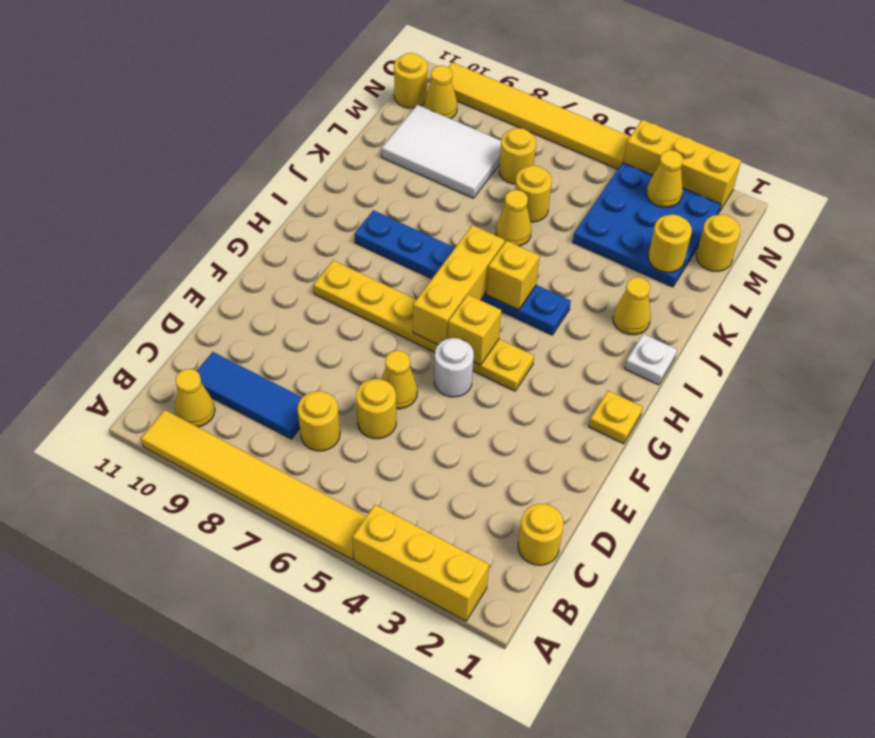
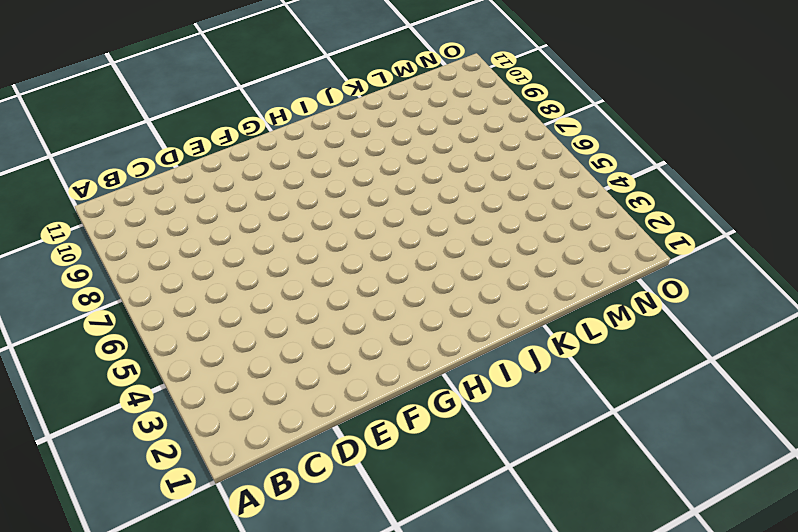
none -> yellow brick A2:A4 level 1
none -> yellow tile A5:A10 level 1
none -> yellow cone B10 level 1

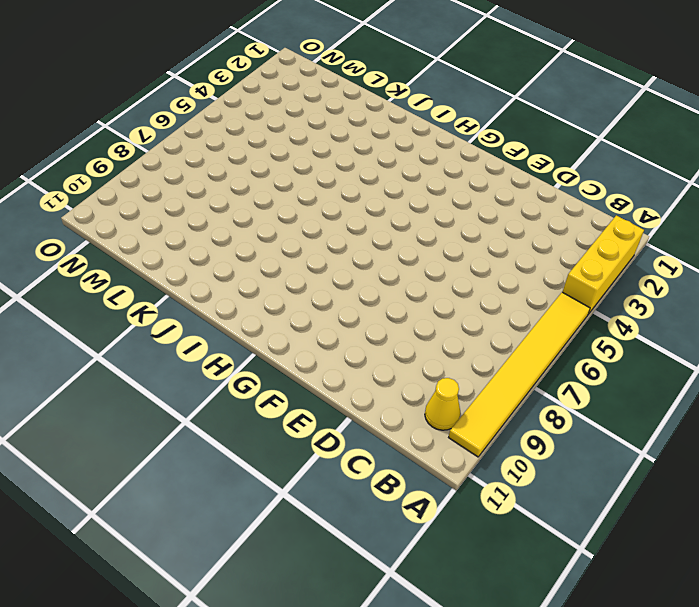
none -> yellow round brick C1 level 1
none -> yellow round brick C7 level 1
none -> blue tile C8:C10 level 1

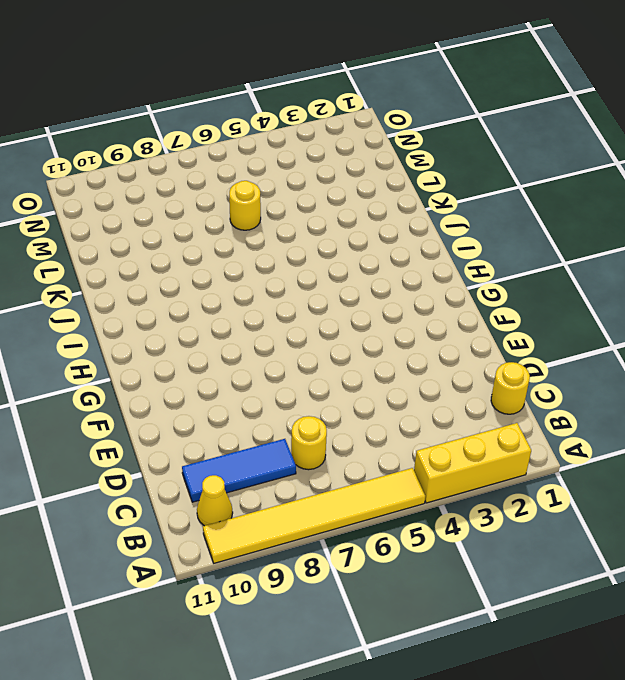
none -> yellow round brick D6 level 1
none -> yellow cone E6 level 1
none -> white round brick F5 level 1

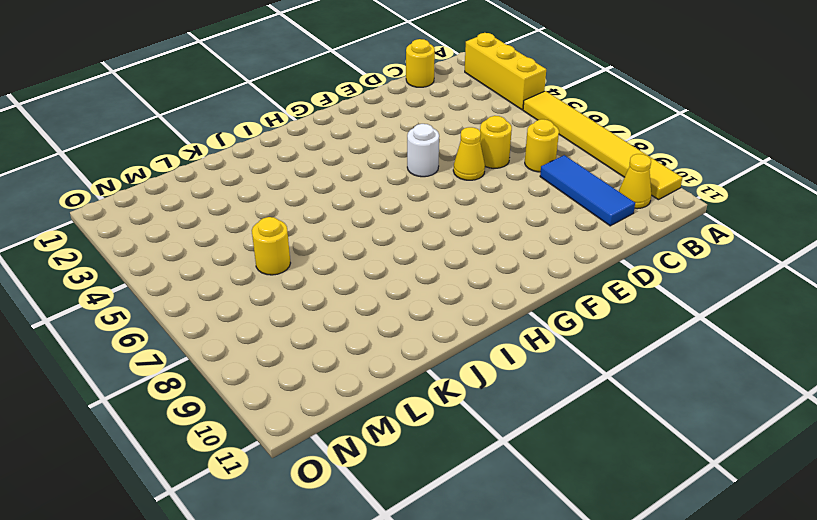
none -> yellow plate G1 level 1
none -> yellow plate G4:G9 level 1
none -> white plate I1 level 1

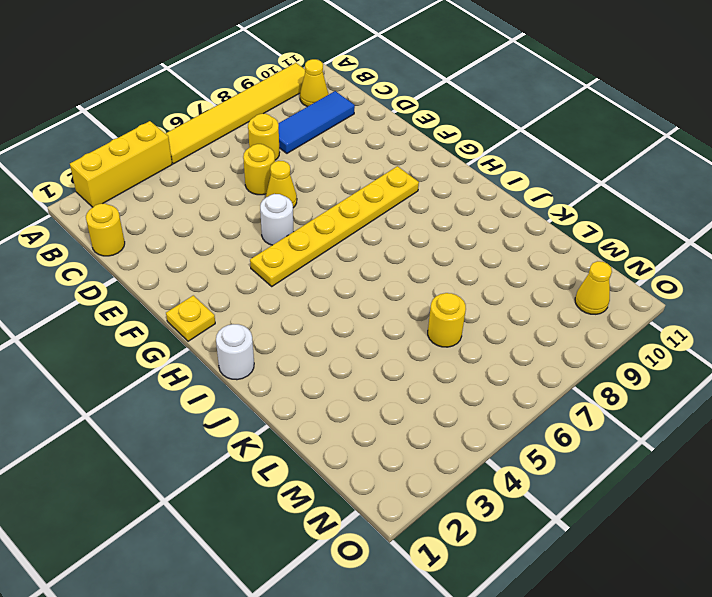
white round brick I1 level 1 -> white plate I1 level 1
none -> blue plate I4:I9 level 1
none -> yellow cone J2 level 1
none -> yellow cone K6 level 1

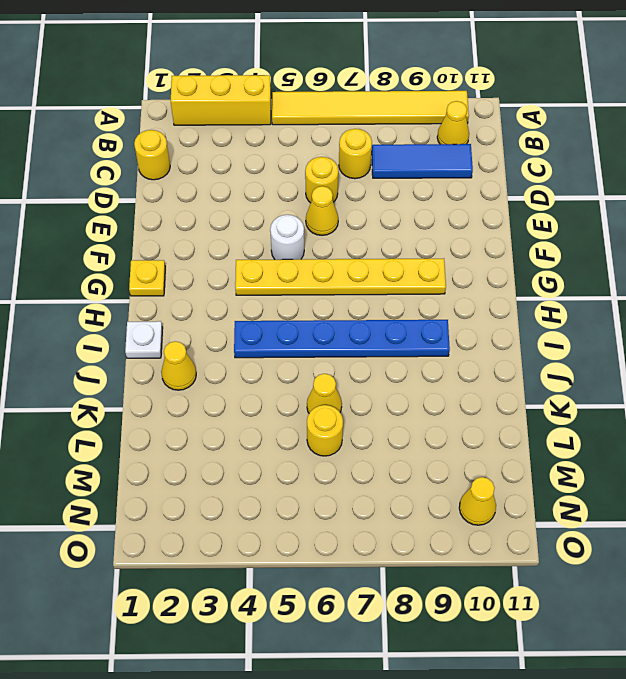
none -> blue plate L2:N4 level 1
none -> white tile L8:M10 level 1
none -> yellow round brick M1 level 1

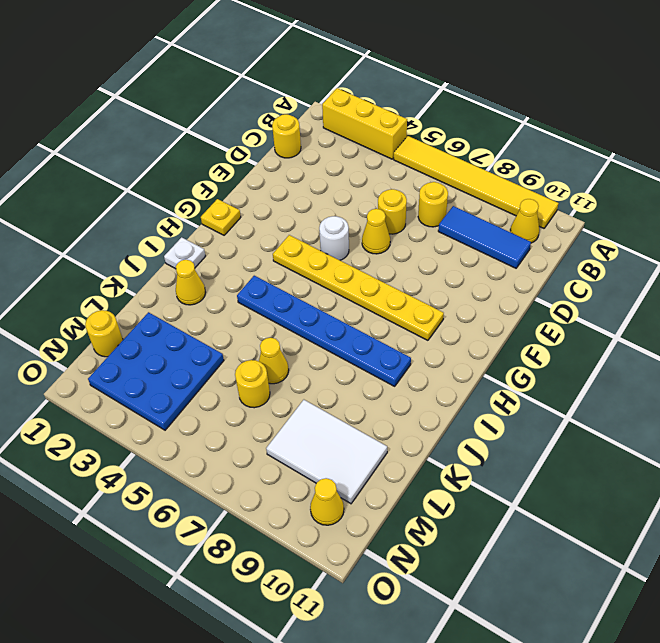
none -> yellow round brick M7 level 1
none -> yellow round brick N11 level 1
none -> yellow brick O2:O4 level 1

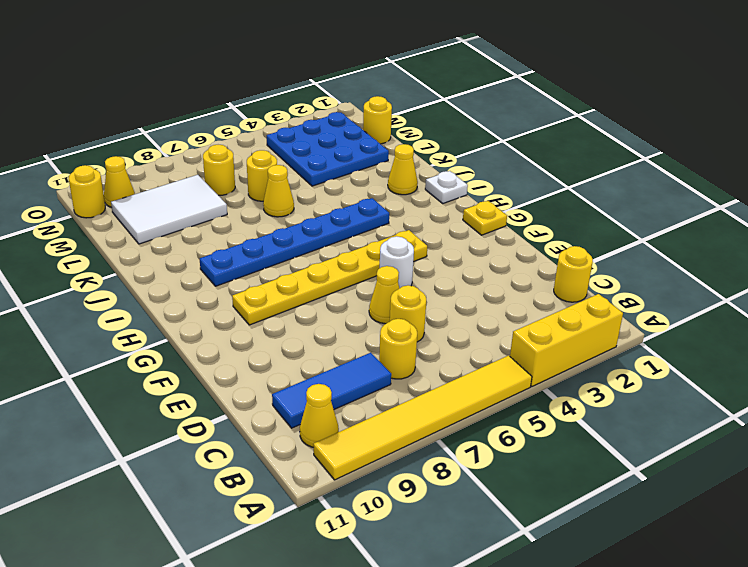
none -> yellow brick O2:O4 level 1
none -> yellow tile O5:O10 level 1
none -> yellow brick G5 level 2

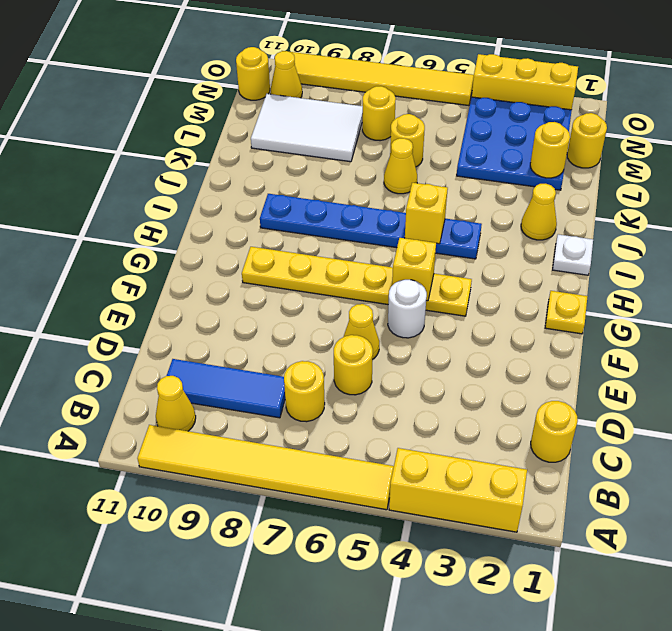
none -> yellow brick G6:I6 level 2
none -> yellow cone N3 level 2

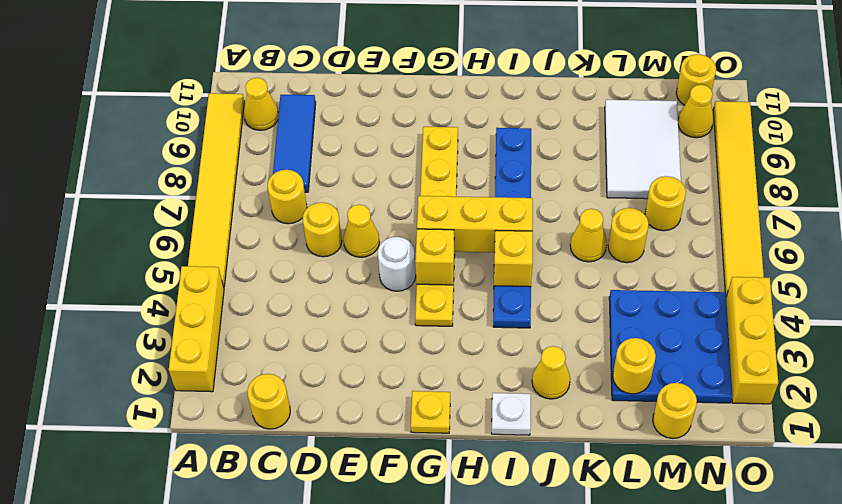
none -> yellow cone N3 level 2

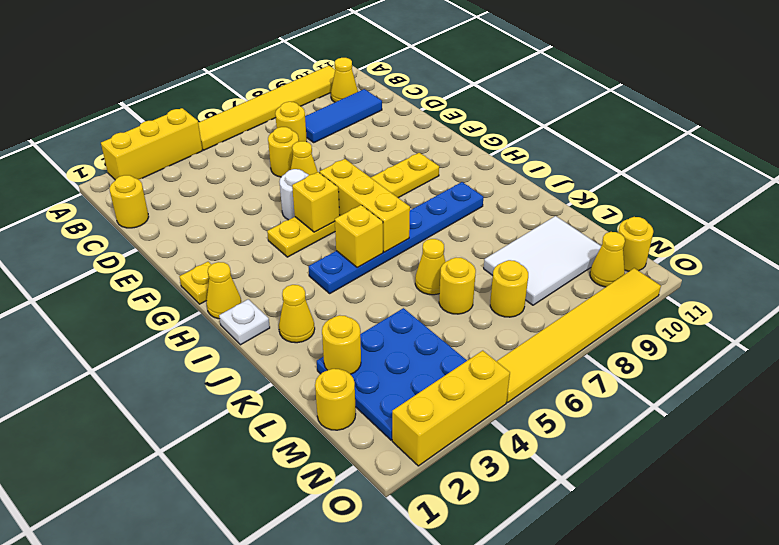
yellow cone H1 level 1 -> yellow cone N3 level 2

